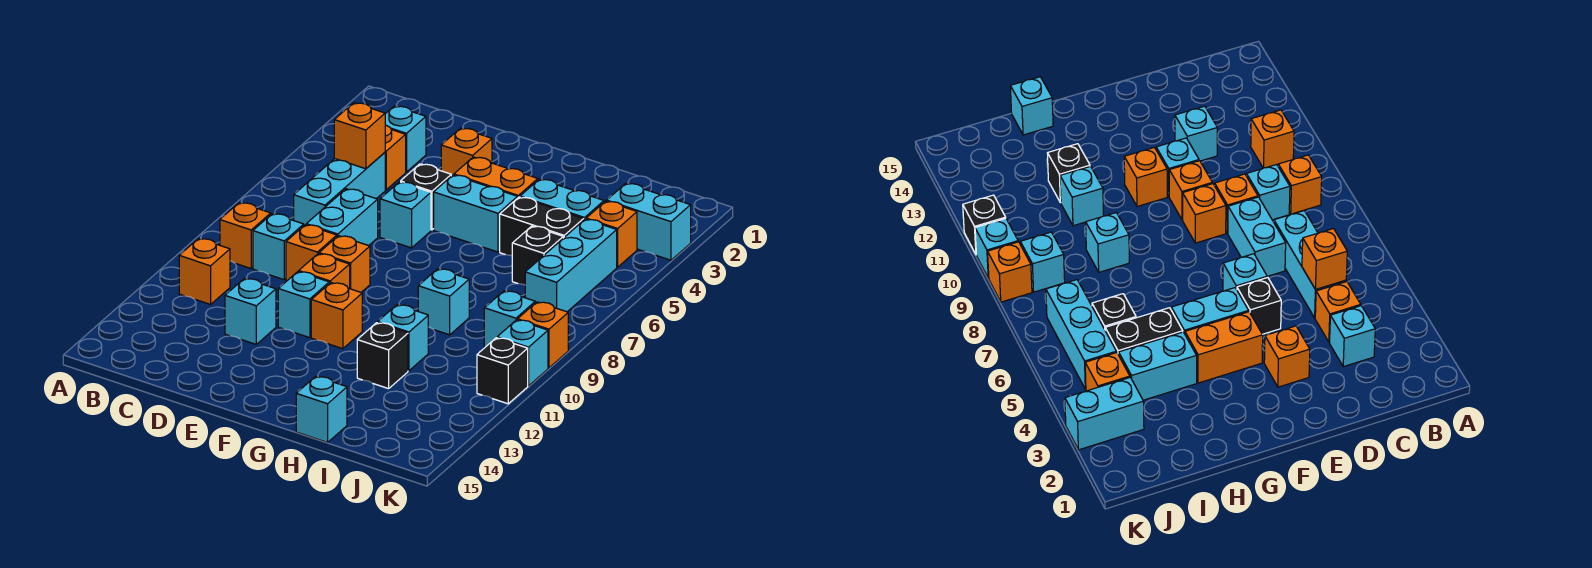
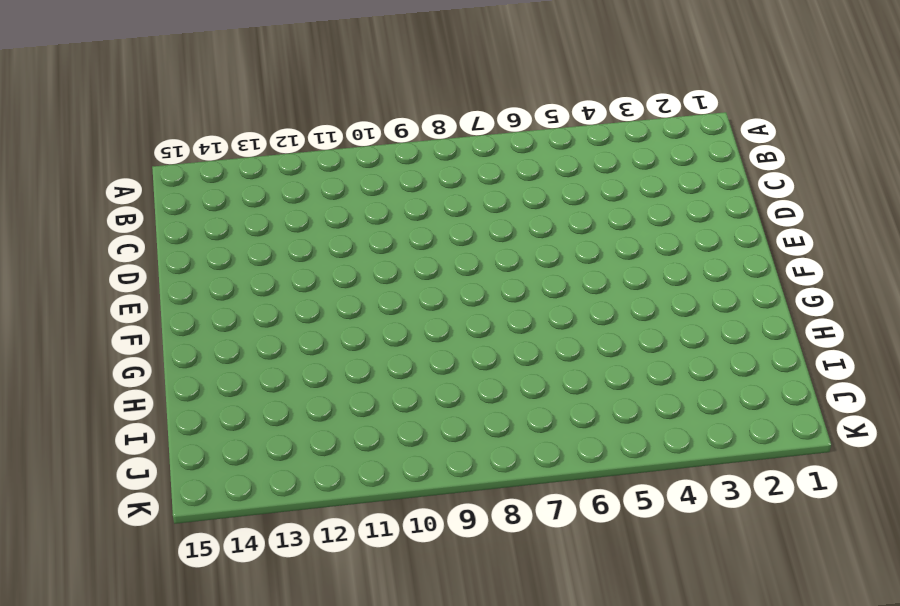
none -> orange brick B9 level 1
none -> orange brick B11 level 1
none -> cyan brick C3 level 1
none -> orange brick C4 level 1

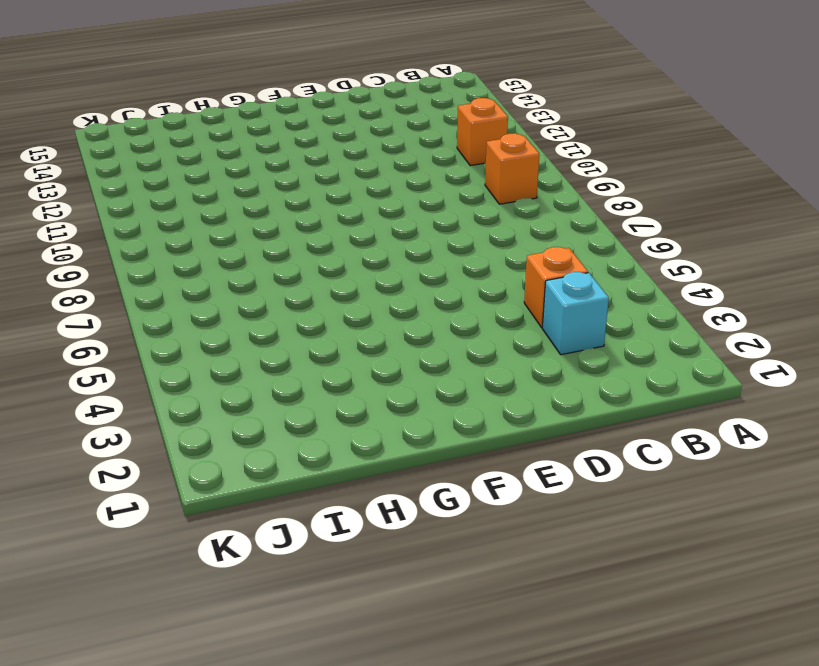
none -> cyan brick C5:C7 level 1
none -> cyan brick C9 level 1
none -> cyan brick D7:D8 level 1
none -> orange brick D9 level 1

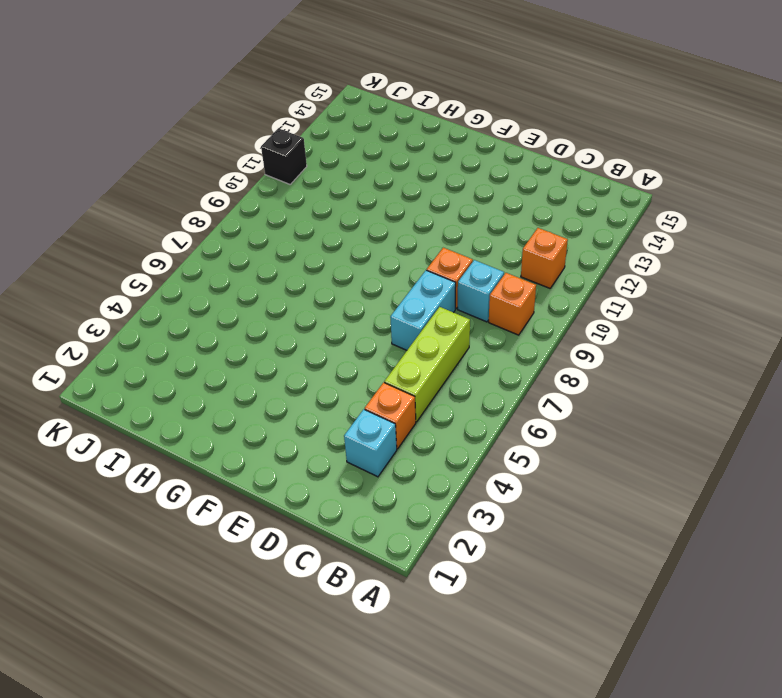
lime brick C5:C7 level 1 -> cyan brick C5:C7 level 1
none -> cyan brick D12 level 1
none -> orange brick E3 level 1
none -> black brick E5 level 1
none -> cyan brick E6 level 1

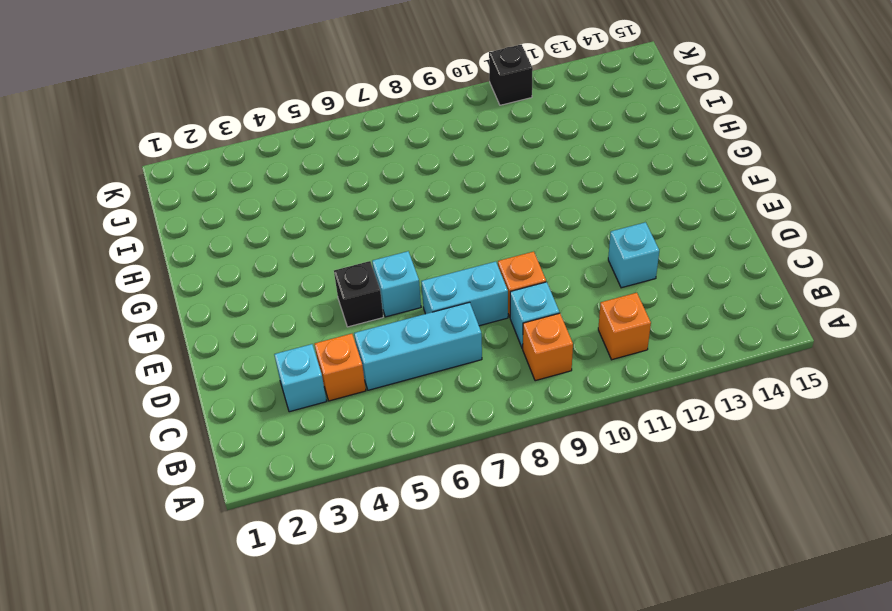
none -> orange brick E3 level 1
none -> orange brick E9 level 1
none -> orange brick E10 level 1
none -> cyan brick E11 level 1

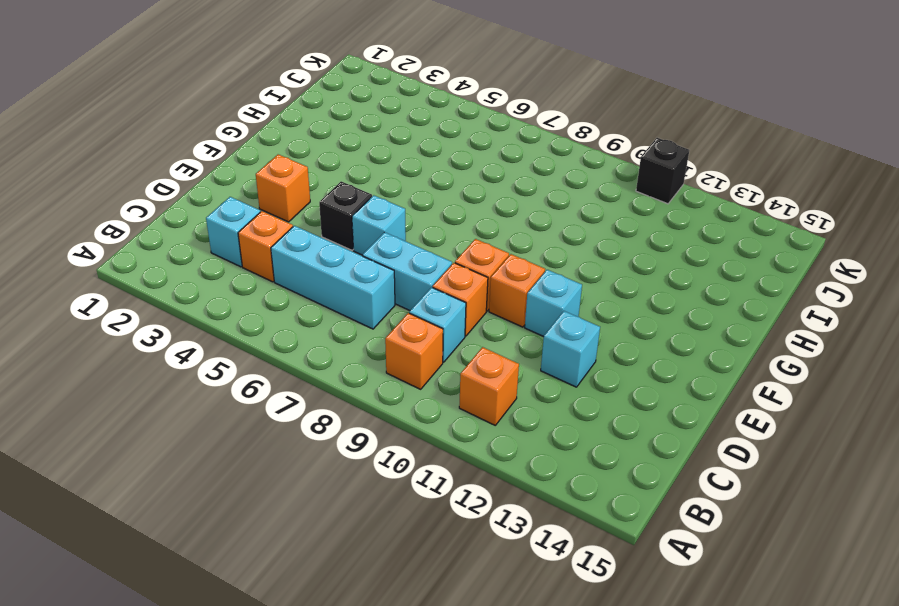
none -> orange brick F4:G4 level 1
none -> cyan brick F5:G5 level 1
none -> orange brick F11 level 1
none -> cyan brick H4:I4 level 1

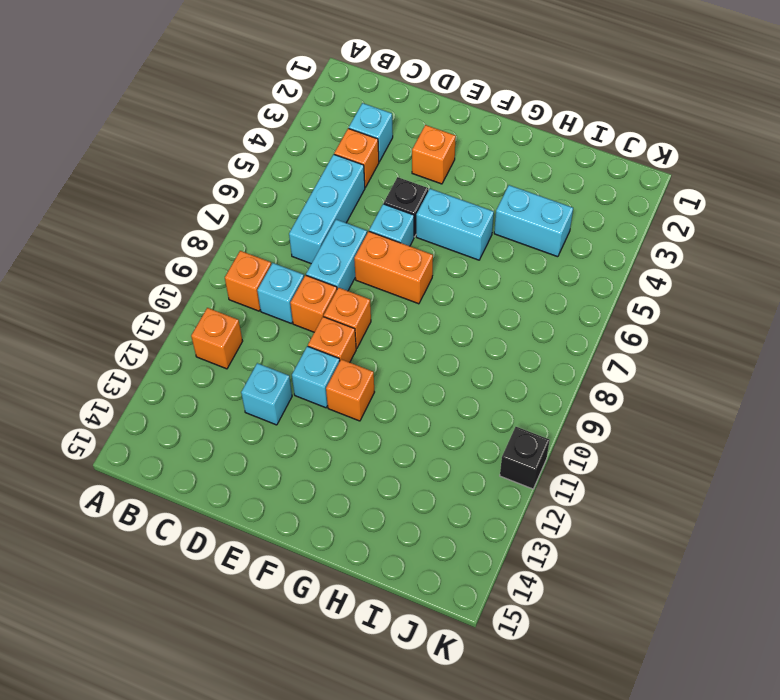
orange brick E7:F7 level 1 -> orange brick F4:G4 level 1
none -> black brick H5:I5 level 1
none -> cyan brick H9 level 1
none -> cyan brick H11 level 1
none -> black brick H12 level 1

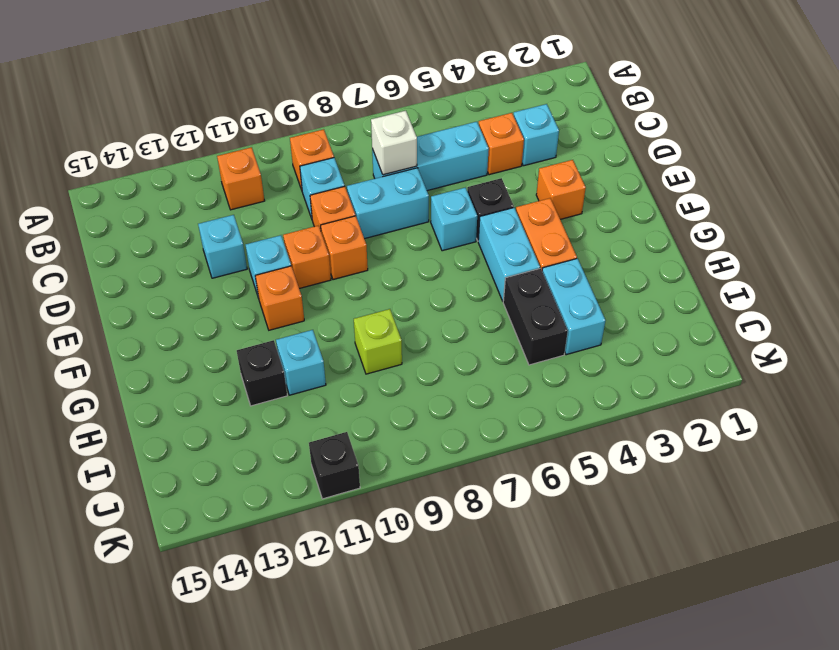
white brick C7 level 2 -> none
lime brick H9 level 1 -> cyan brick H9 level 1
none -> cyan brick H15 level 1
none -> black brick I6 level 1
none -> cyan brick J3:K3 level 1
none -> orange brick J4 level 1

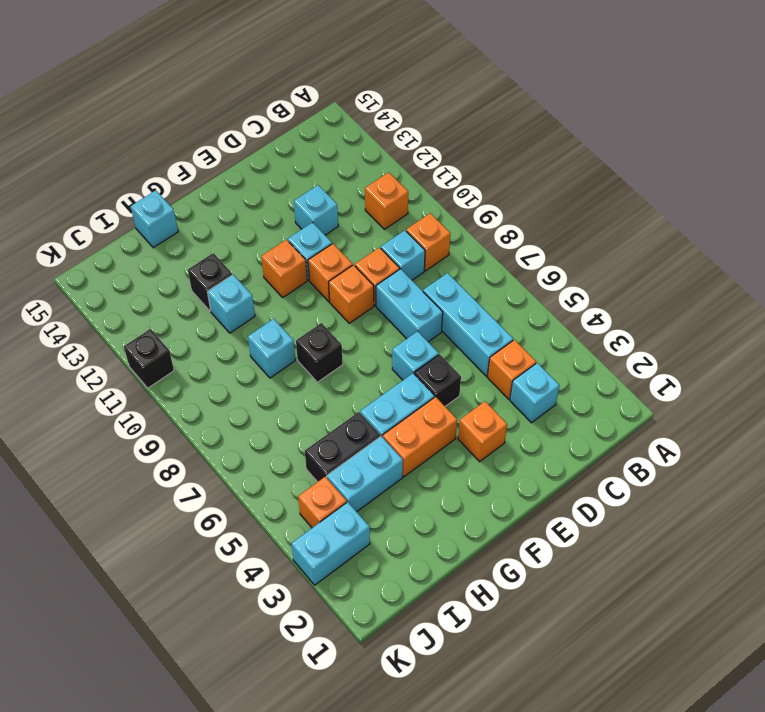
black brick G8 level 1 -> black brick I6 level 1
none -> cyan brick J5:J7 level 1
none -> cyan brick J9 level 1
none -> orange brick K9 level 1
none -> cyan brick K10 level 1

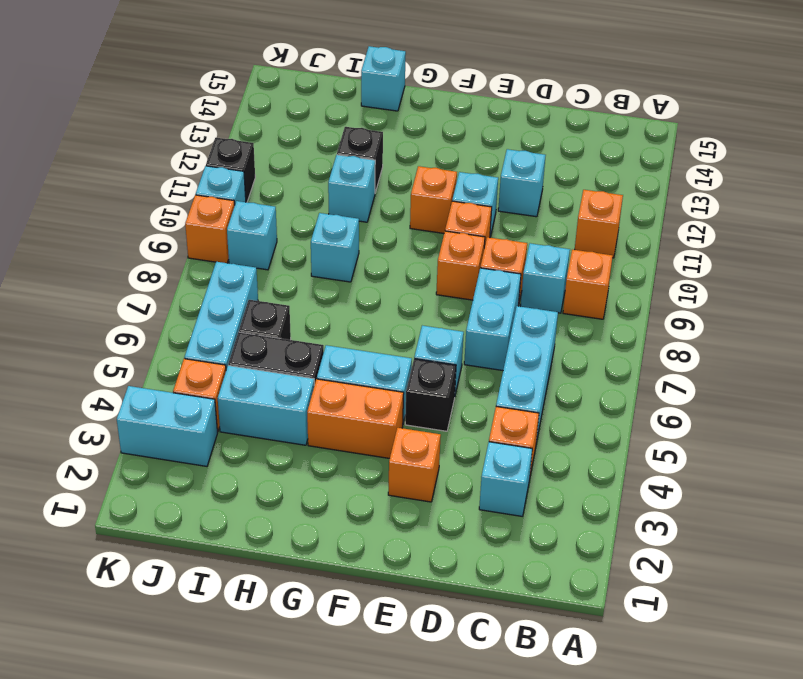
none -> orange brick C5 level 2

